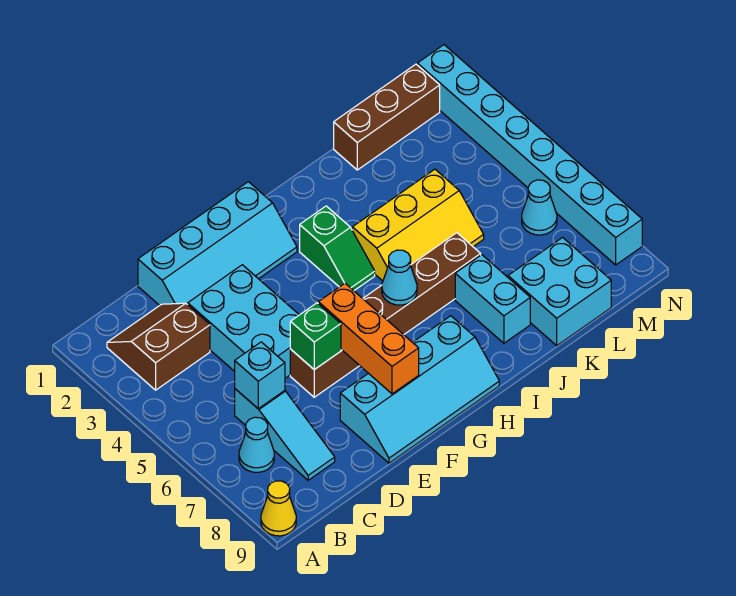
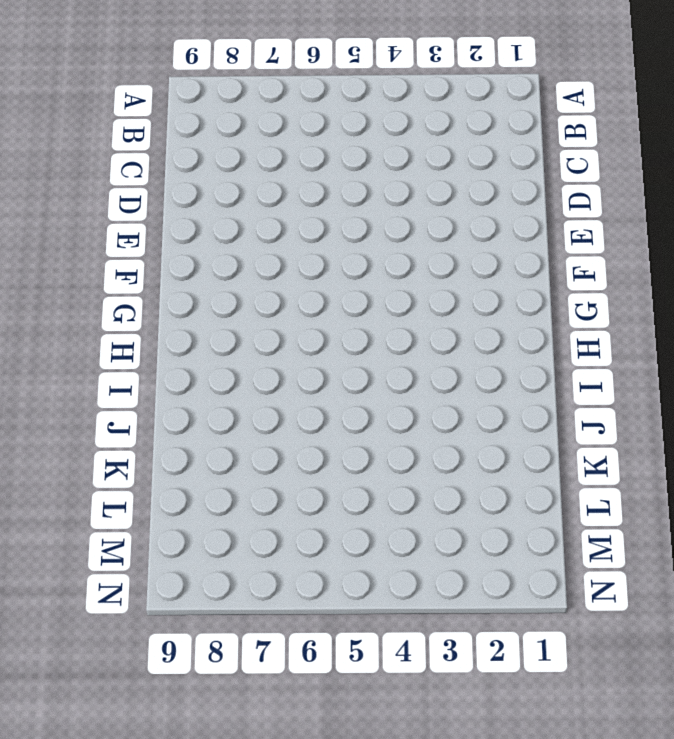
none -> yellow cone A9 level 1
none -> brown slope B2:C3 level 1 top 3
none -> cyan cone B7 level 1

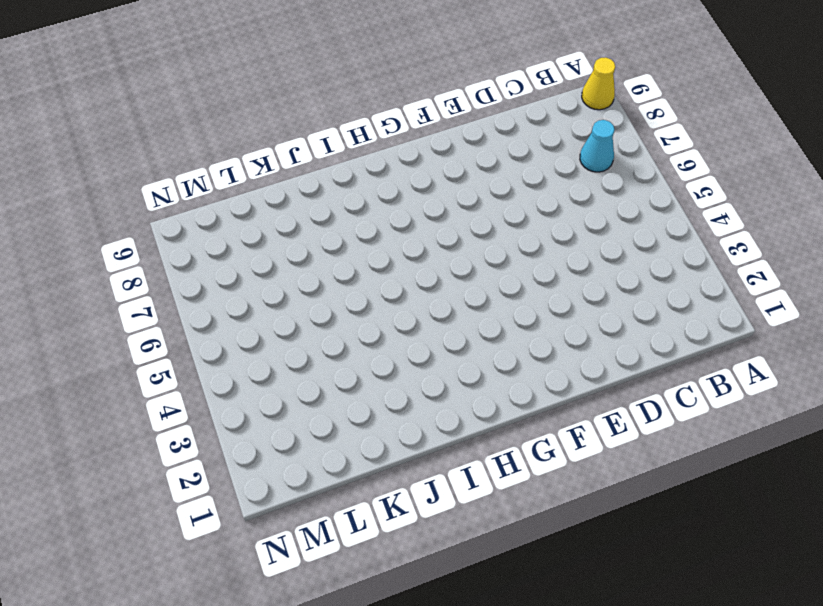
none -> brown slope B2:C3 level 1 top 3
none -> cyan slope C6:C8 level 1 top 6
none -> cyan slope D1:G2 level 1 top 1

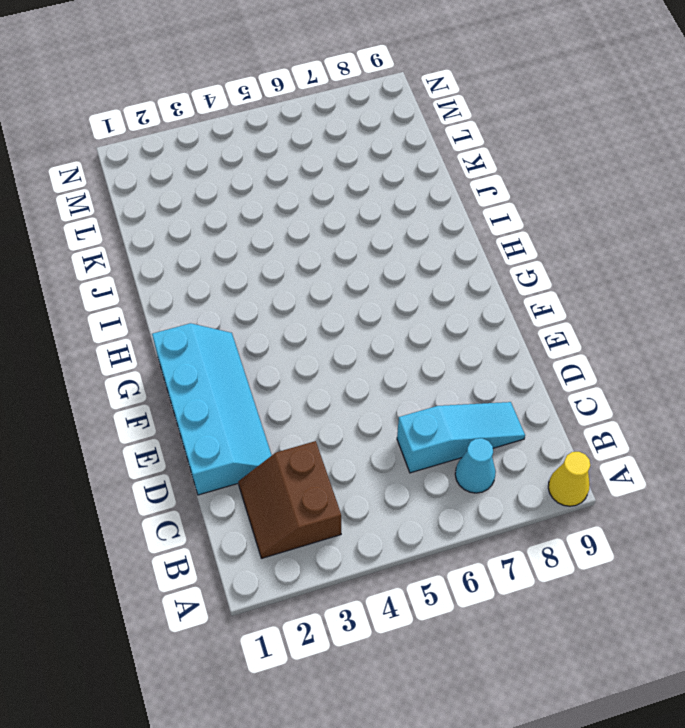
none -> cyan brick D3:E5 level 1
none -> brown brick E6:J6 level 1
none -> cyan slope E8:H9 level 1 top 8

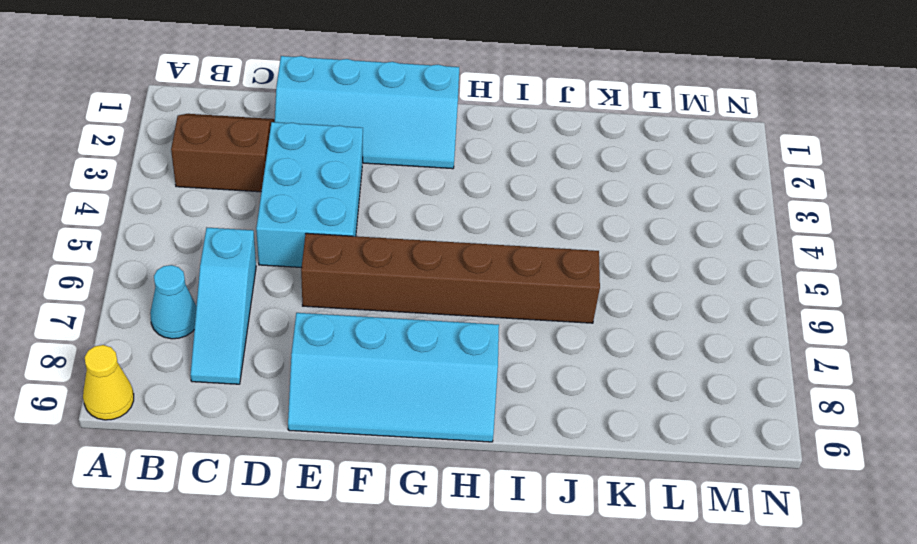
none -> green slope H3:H4 level 1 top 3
none -> yellow slope I4:K5 level 1 top 4
none -> cyan brick J7:J8 level 1

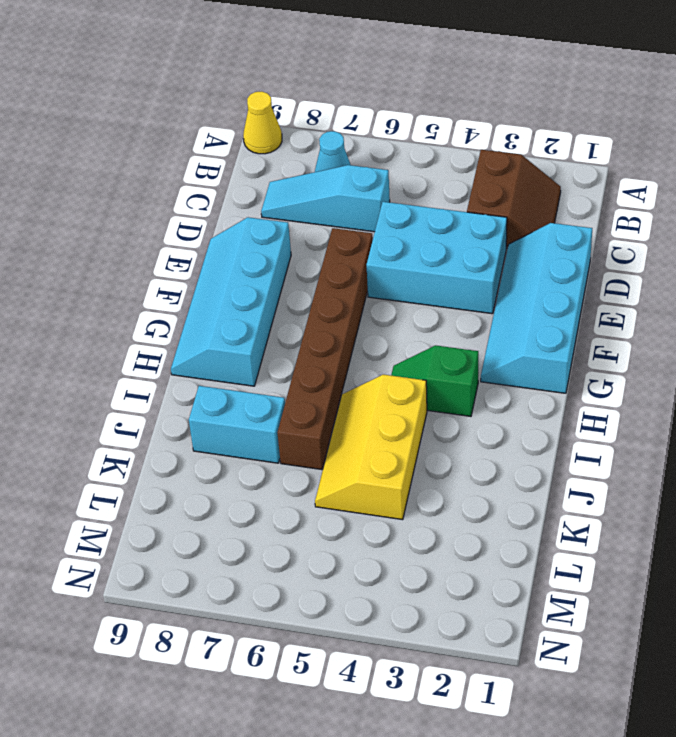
none -> brown brick K1:M1 level 1
none -> cyan brick K8:L9 level 1
none -> cyan cone M6 level 1

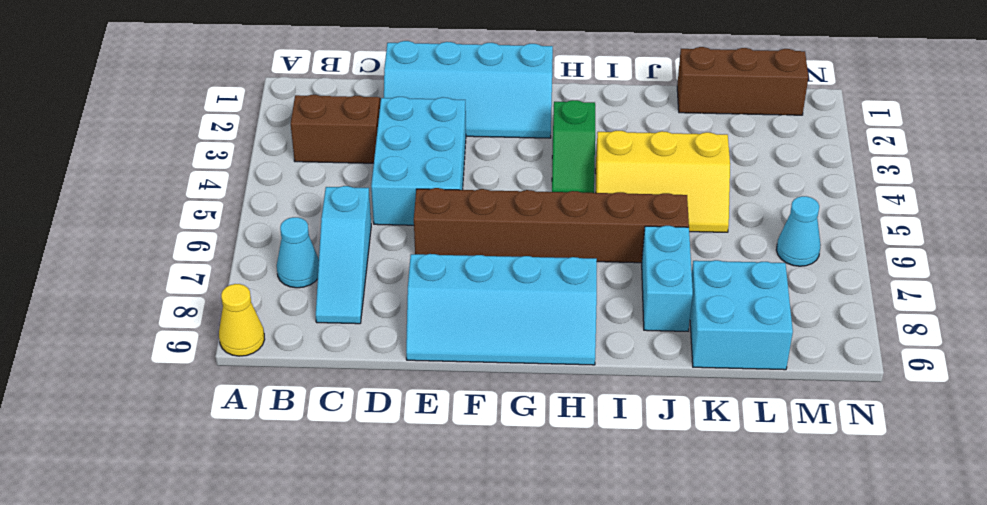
none -> cyan brick N1:N8 level 1
none -> cyan brick C6 level 2
none -> green brick E6 level 2

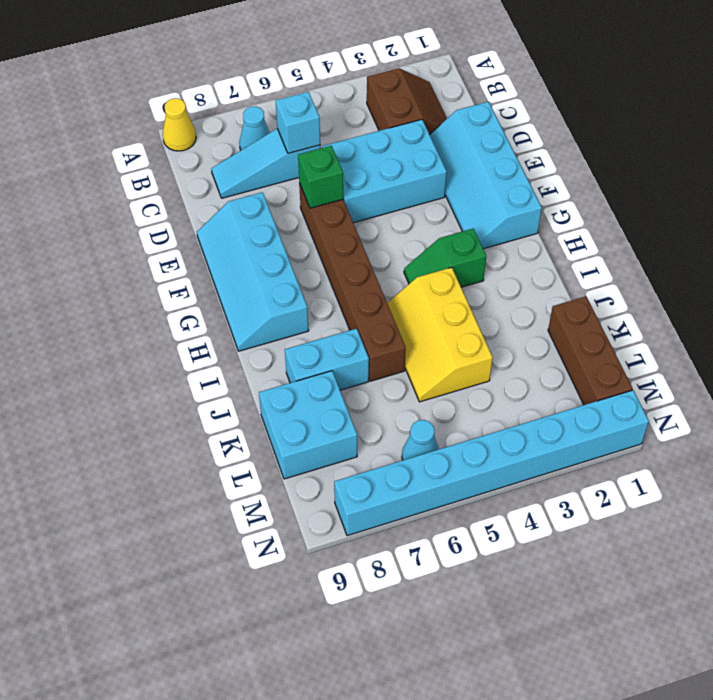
none -> orange brick F6:F8 level 2
none -> cyan cone H6 level 2

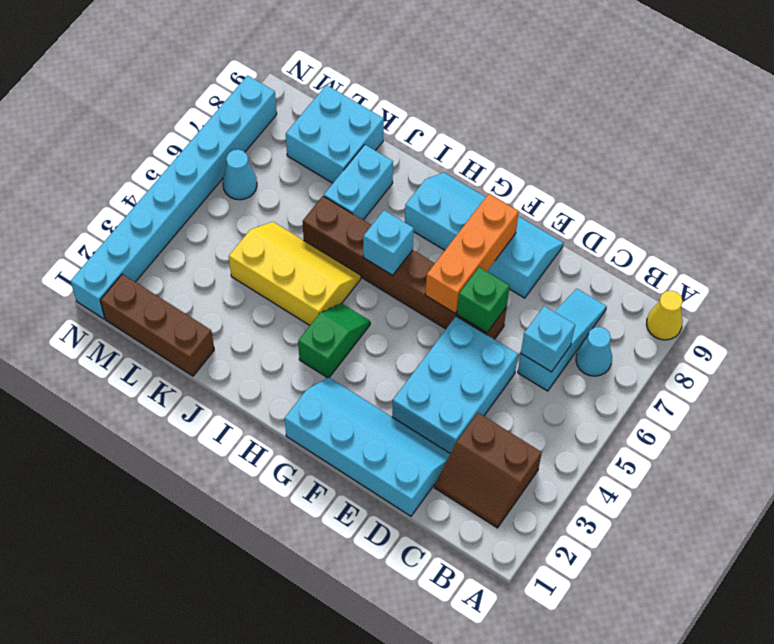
cyan brick H6 level 2 -> cyan cone H6 level 2

